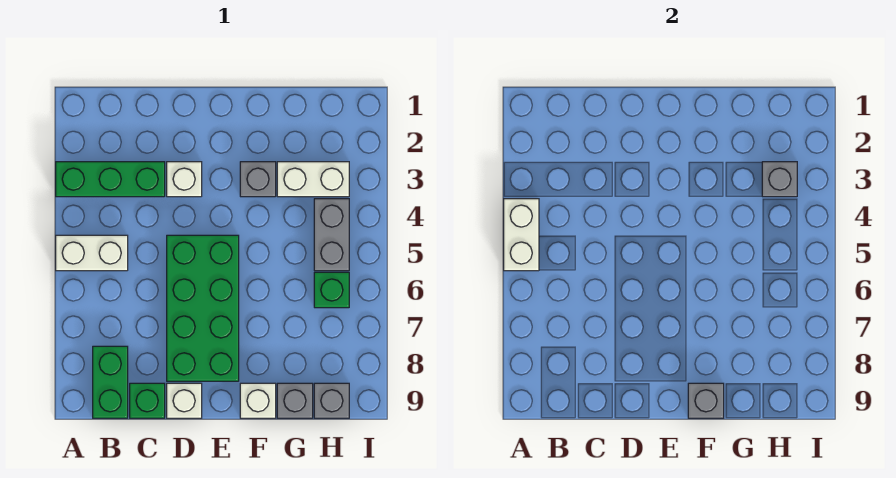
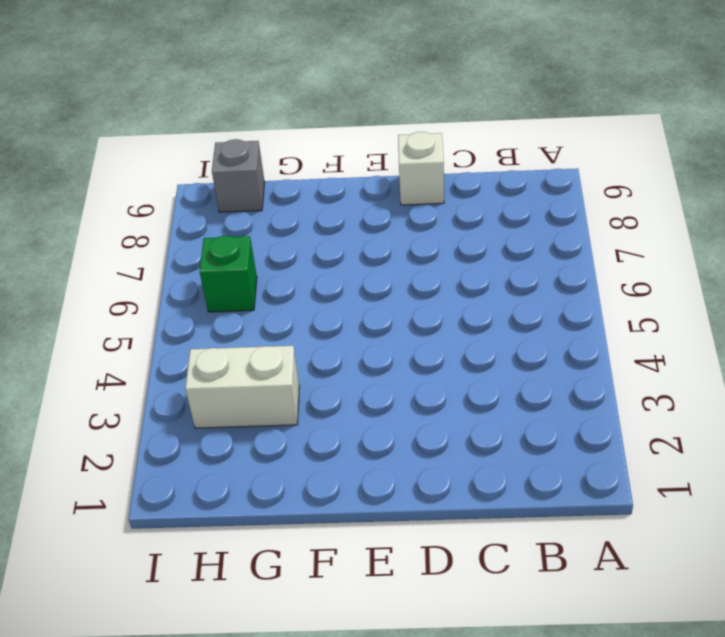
none -> green brick A3:C3 level 1
none -> white brick A5:B5 level 1
none -> green brick B8:B9 level 1

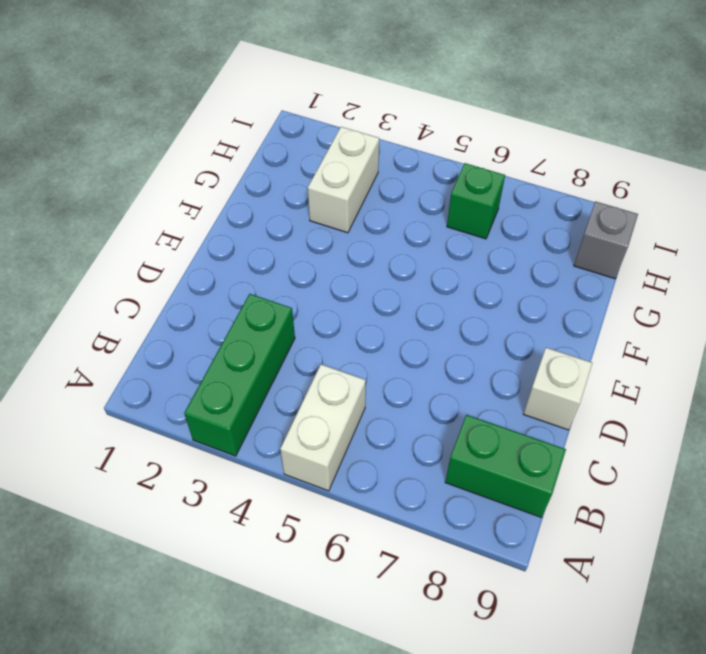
none -> green brick C9 level 1
none -> white brick D3 level 1
none -> green brick D5:E8 level 1

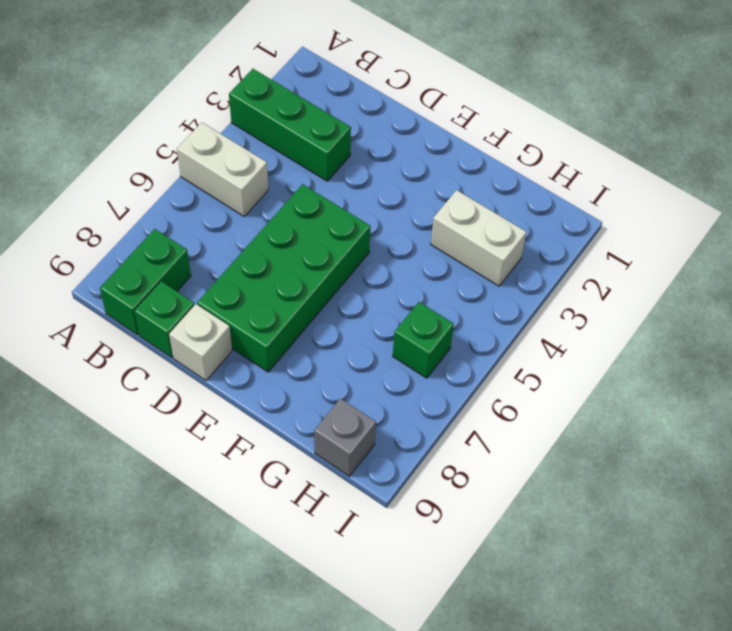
none -> white brick D3 level 1
none -> grey brick F3 level 1
none -> white brick F9 level 1

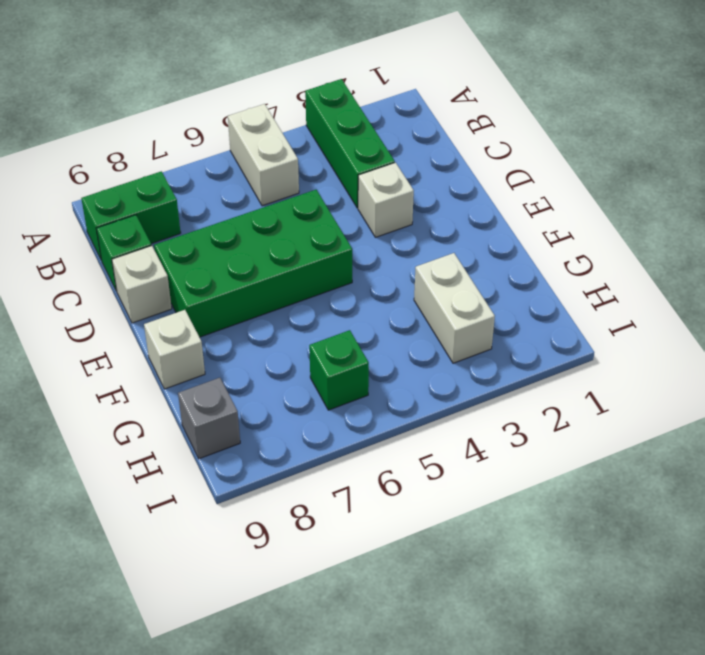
none -> grey brick F3 level 1
none -> grey brick G9 level 1
none -> grey brick H4:H5 level 1

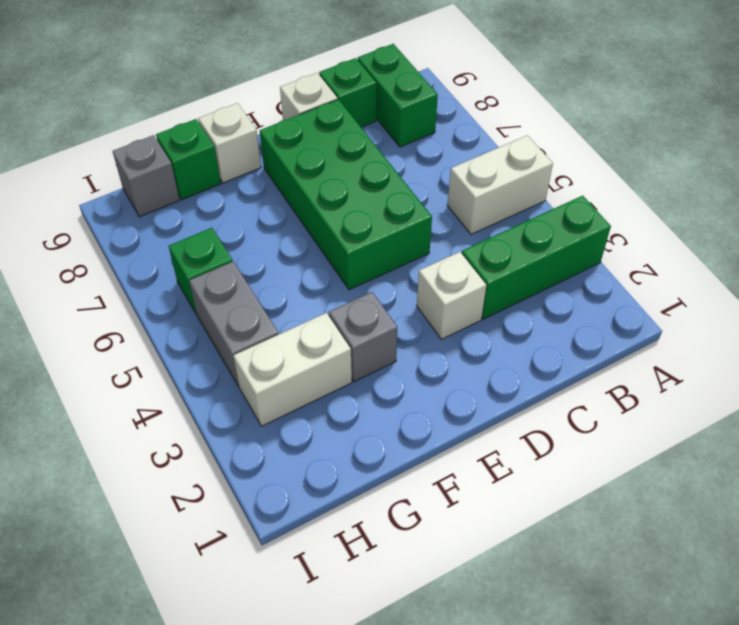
green brick G9 level 1 -> grey brick G9 level 1
none -> white brick A4:A5 level 2
none -> grey brick F9 level 2
none -> grey brick H3 level 2

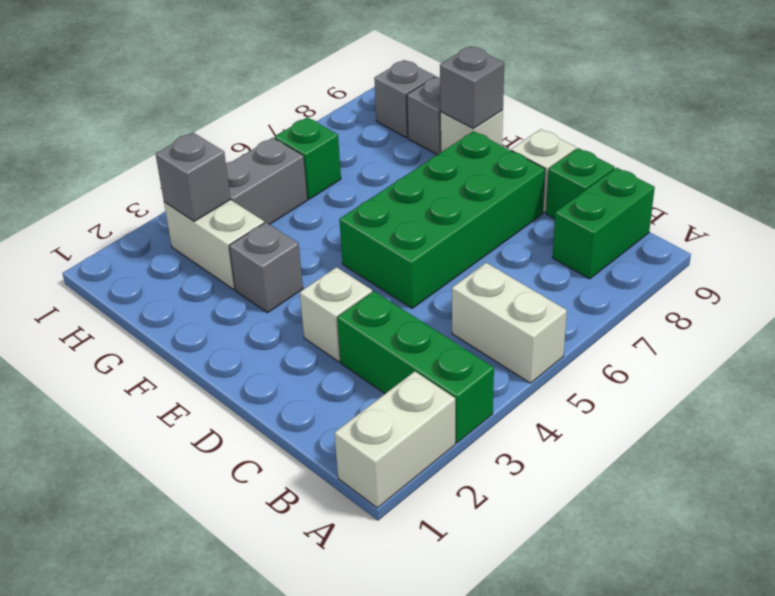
white brick A1:A2 level 1 -> white brick A4:A5 level 2

